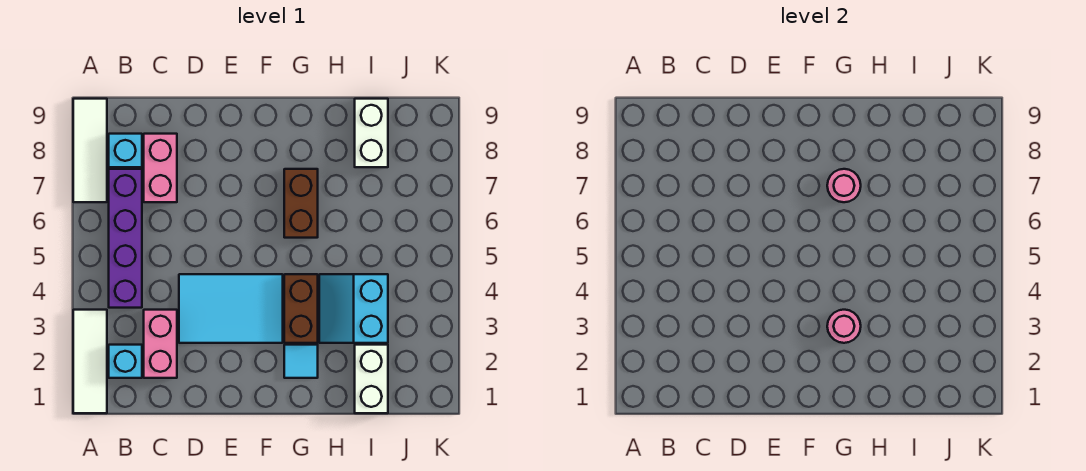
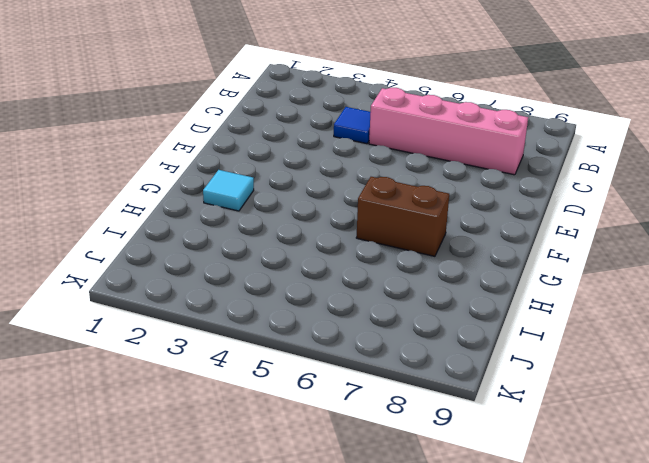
blue tile C4 level 1 -> none
pink brick C5:C8 level 1 -> pink brick C7:C8 level 1
none -> white tile A1:A3 level 1
none -> white tile A7:A9 level 1
none -> cyan brick B2 level 1

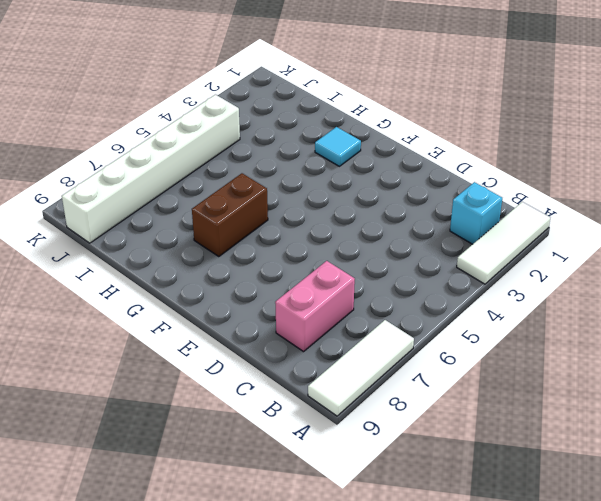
white brick J4:J9 level 1 -> none
none -> purple brick B4:B7 level 1
none -> cyan brick B8 level 1
none -> pink brick C2:C3 level 1

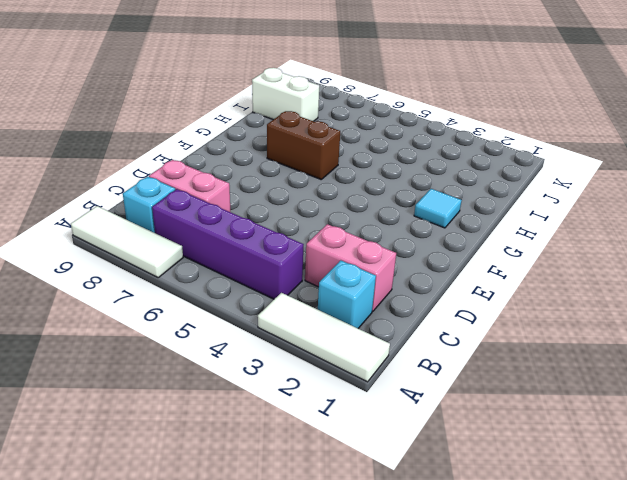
none -> cyan tile D3:F4 level 1
none -> brown brick G3:G4 level 1
none -> cyan slope H3:I4 level 1 top I

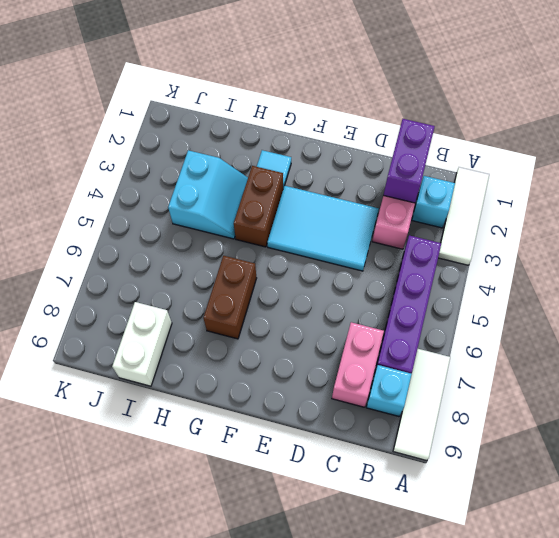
purple brick C1:C2 level 2 -> none
none -> white brick I1:I2 level 1
none -> pink round brick G3 level 2
none -> pink round brick G7 level 2

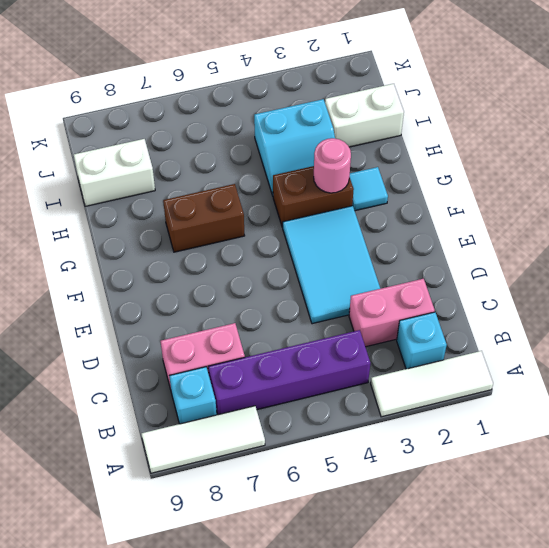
none -> pink round brick G7 level 2

